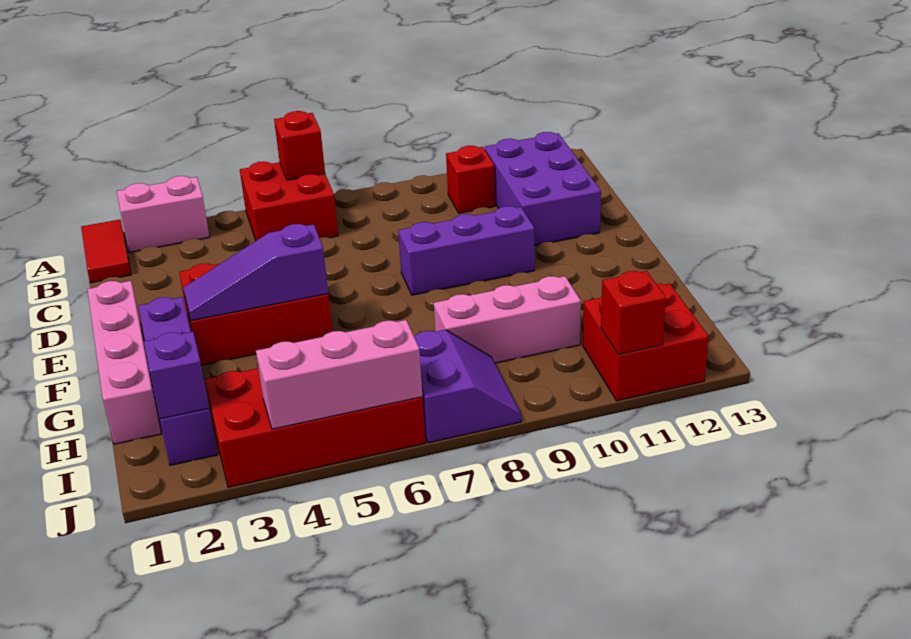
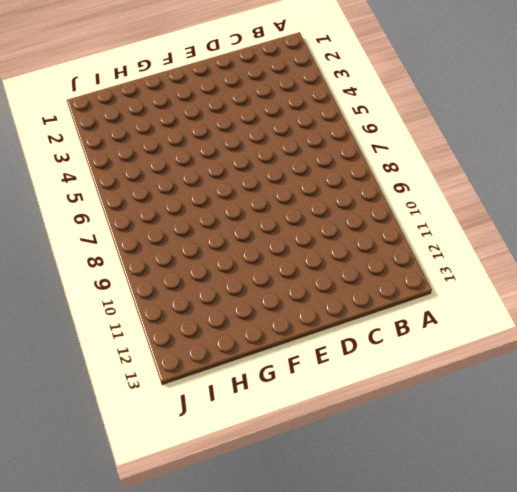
none -> red tile A1:B1 level 1
none -> pink brick A2:A3 level 1
none -> red brick A5:B6 level 1

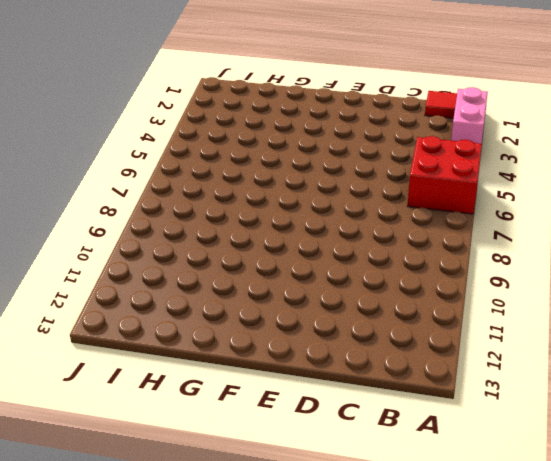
none -> red brick B10 level 1
none -> purple brick B11:D12 level 1
none -> pink brick E1:H1 level 1

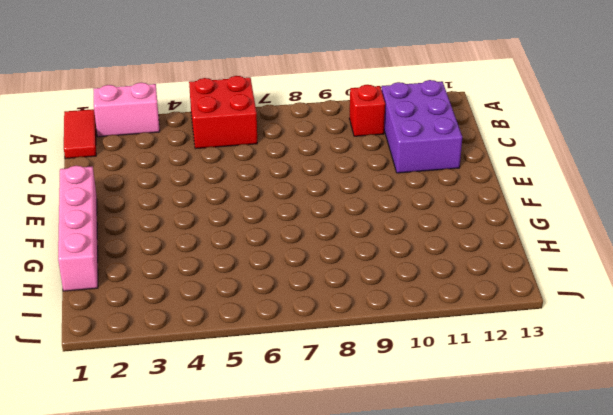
none -> red brick E3:F5 level 1
none -> purple brick E8:E10 level 1
none -> purple brick F2:I2 level 1

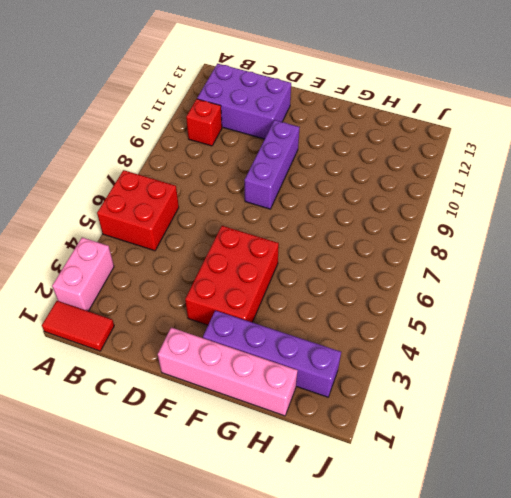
none -> pink brick H8:H10 level 1
none -> red brick I3:J6 level 1
none -> purple slope I7:J8 level 1 top 7

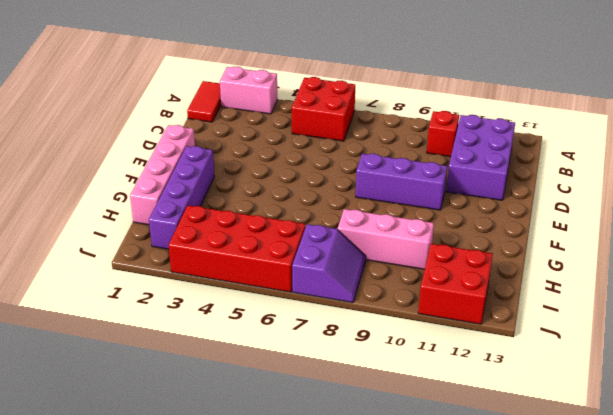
none -> red brick E3:F5 level 1
none -> red brick A6 level 2
none -> purple slope F3:F5 level 2 top 5

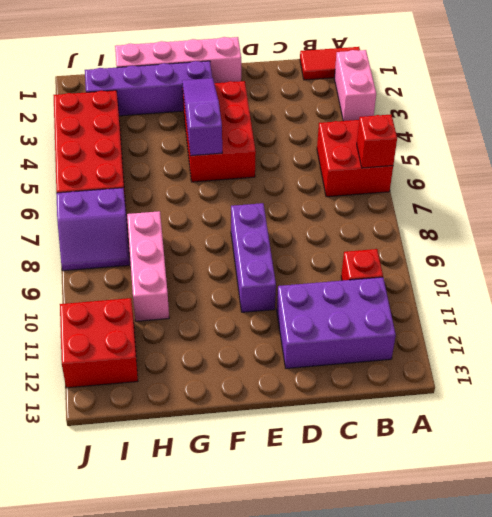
none -> purple brick I2 level 2
none -> pink brick J4:J6 level 2
none -> red brick J11 level 2

